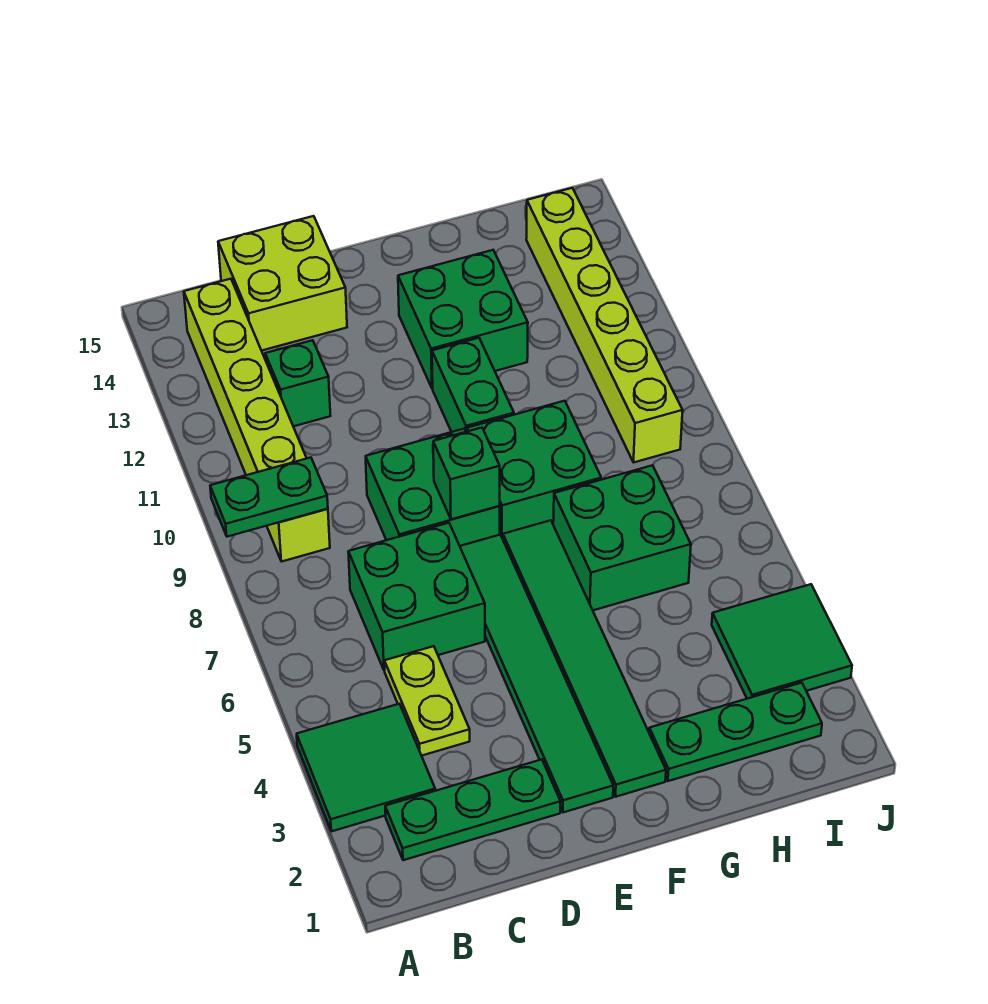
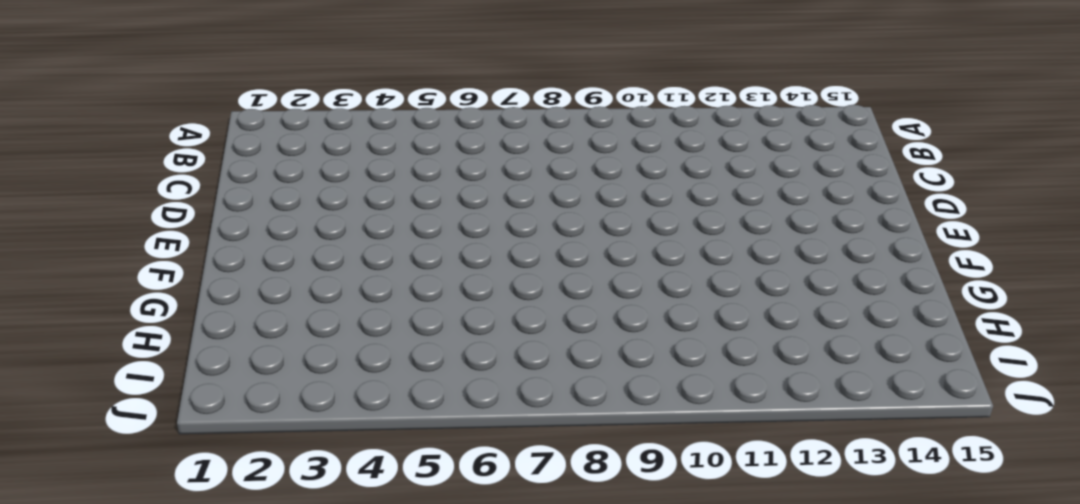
none -> green tile A3:B4 level 1
none -> green plate B2:D2 level 1
none -> lime brick B9:B14 level 1

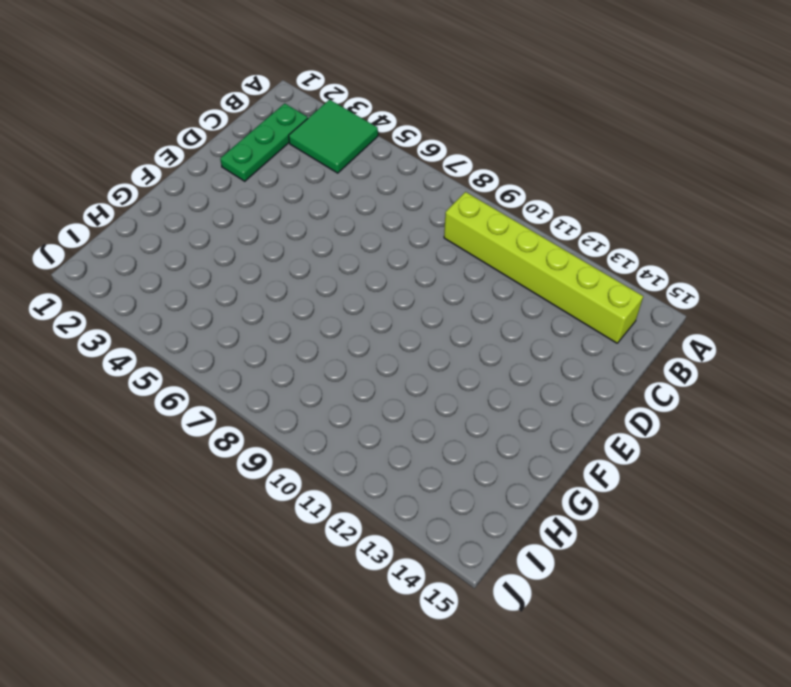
none -> lime plate C4:C5 level 1
none -> green brick C6:D7 level 1
none -> green brick C12 level 1

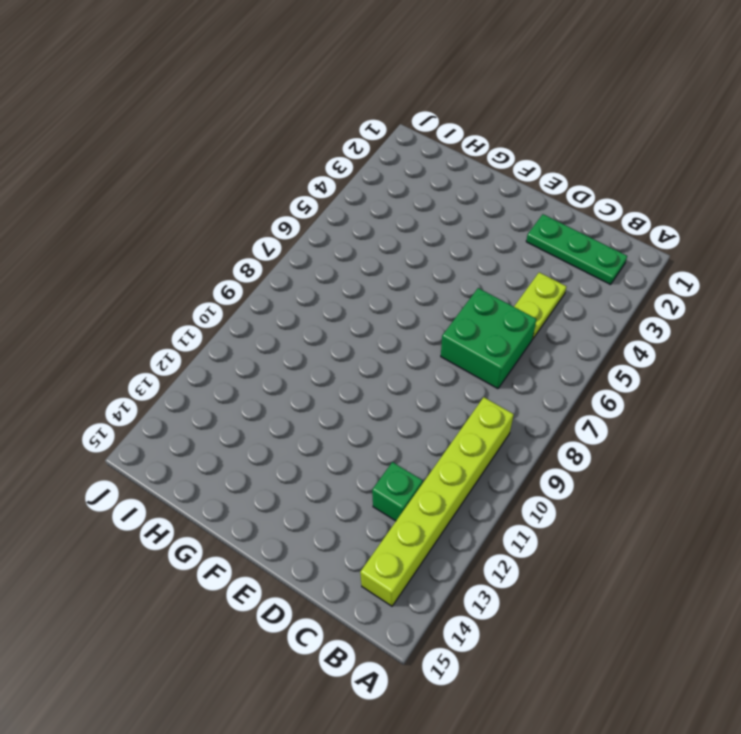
none -> green tile A3:B4 level 1
none -> lime brick C14:D15 level 1
none -> green brick D8:E9 level 1

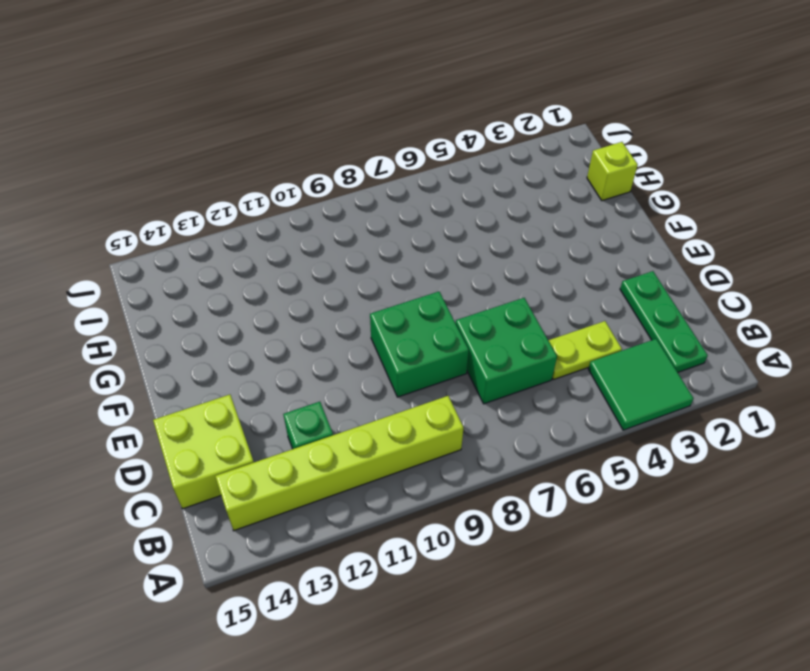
lime brick H1 level 1 -> none
none -> green tile E2:E7 level 1
none -> green tile F2:F7 level 1
none -> green brick F8:G9 level 1

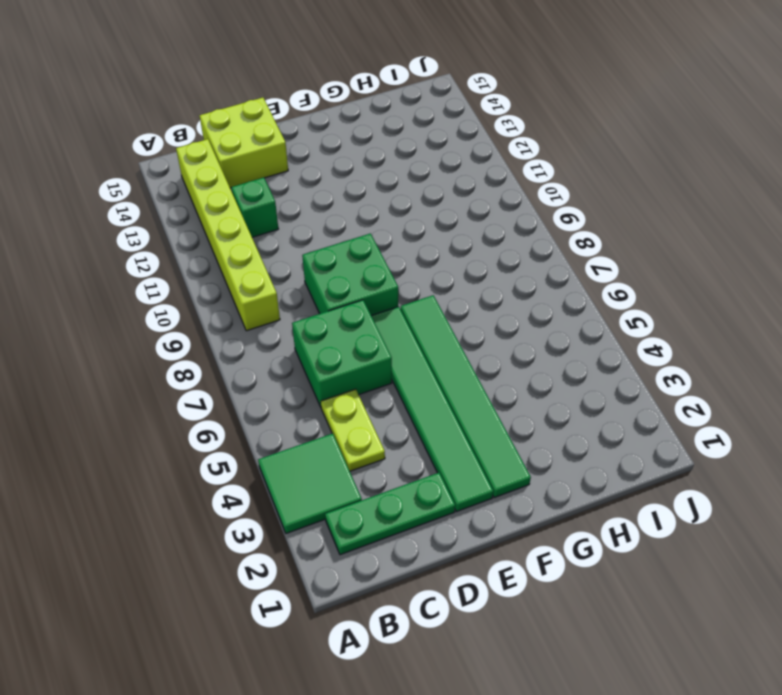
none -> green brick F8:G9 level 1
none -> green brick F10:F11 level 1
none -> green brick F12:G13 level 1

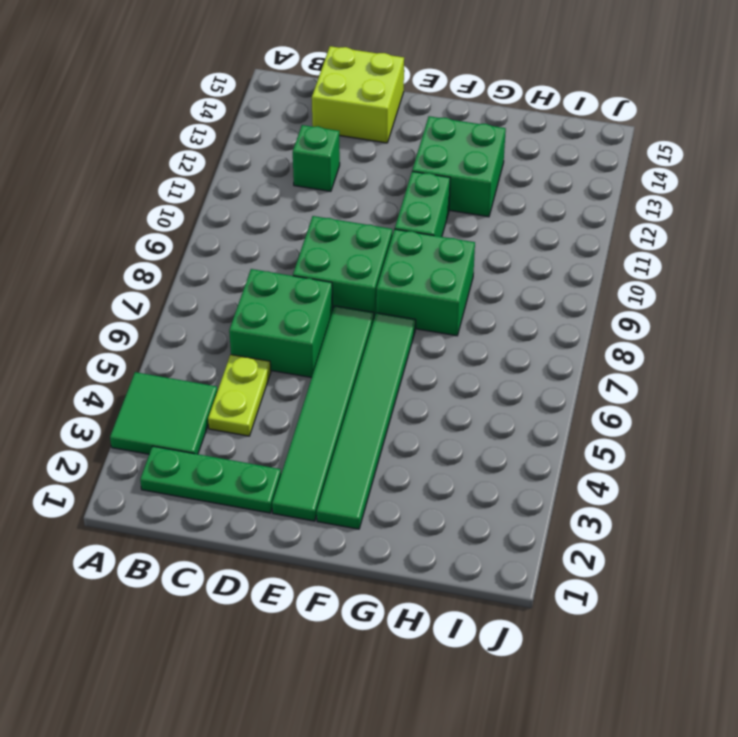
none -> lime brick B9:B14 level 1
none -> green plate G2:I2 level 1
none -> green brick G6:H7 level 1

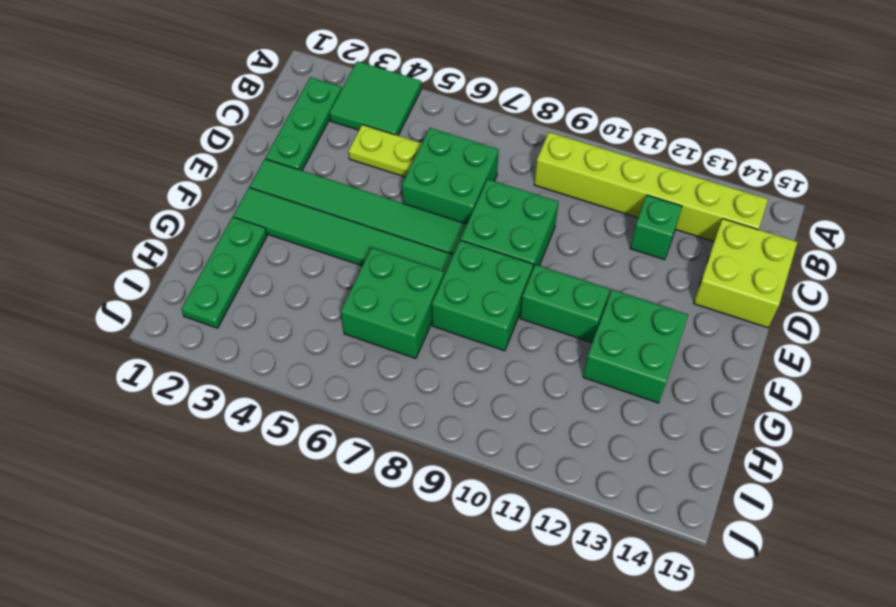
none -> green tile I3:J4 level 1
none -> lime brick I9:I14 level 1
none -> green plate A9:B9 level 2

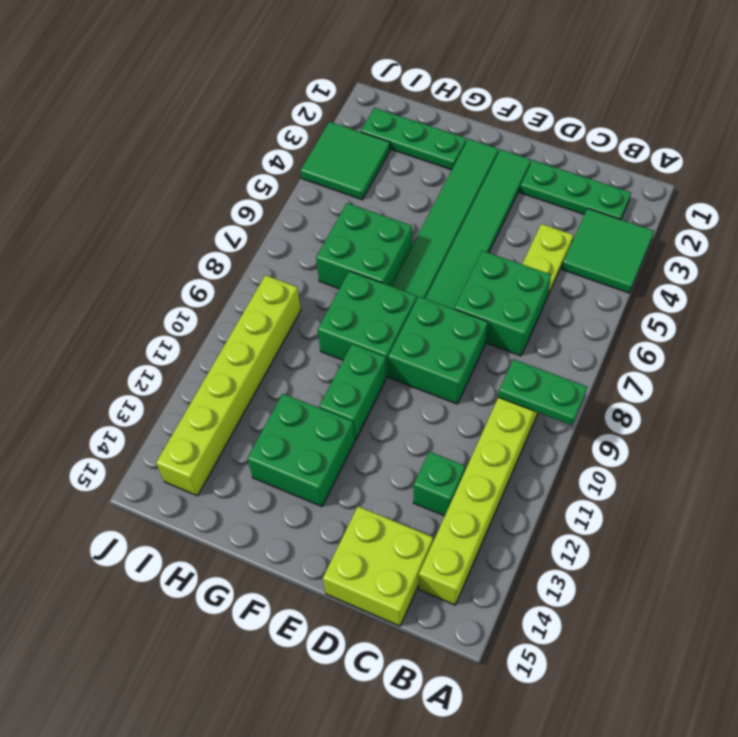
none -> green brick E8 level 2

